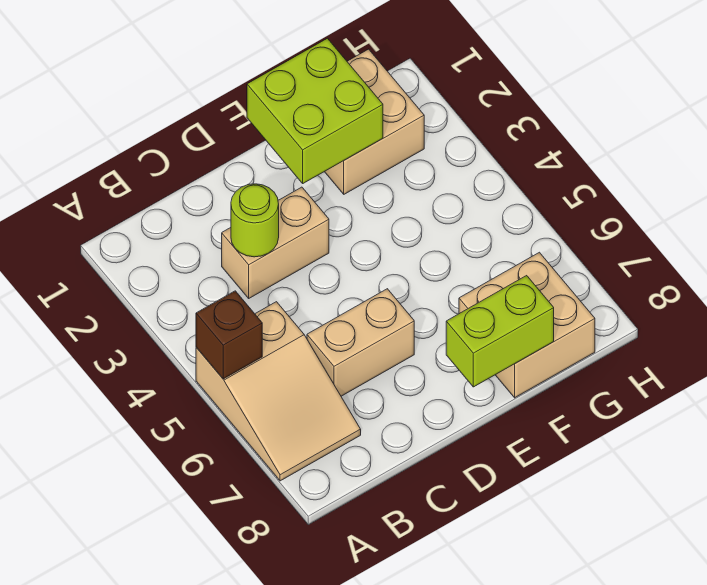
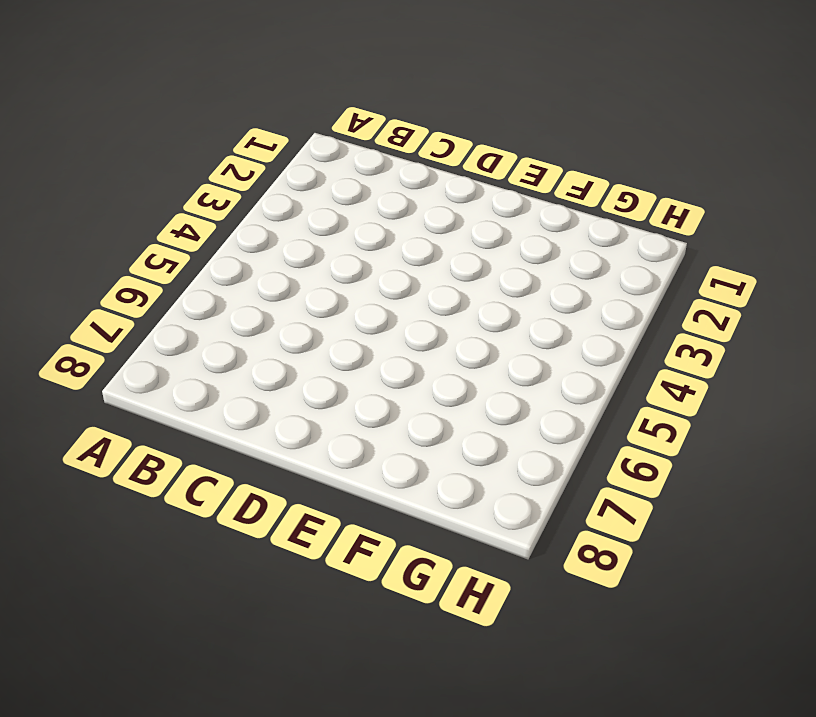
none -> tan slope A5:B7 level 1 top 5
none -> tan brick C3:D3 level 1

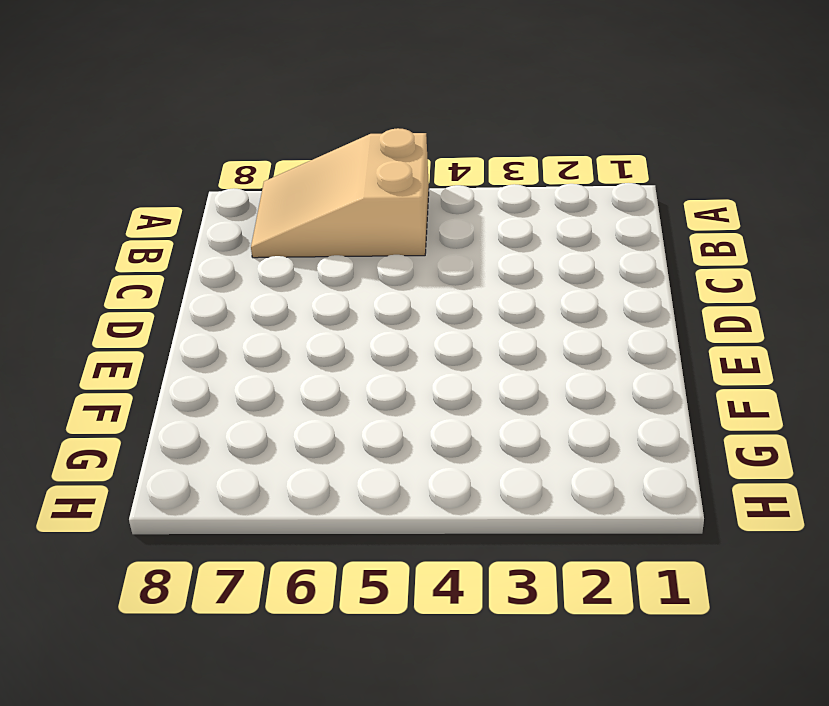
none -> tan brick C3:D3 level 1
none -> tan brick C6:D6 level 1

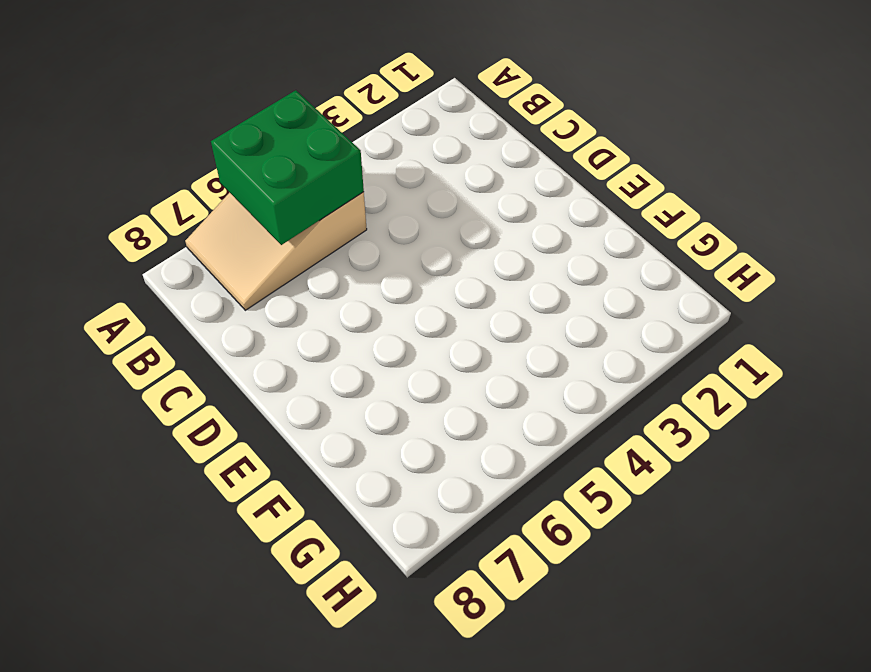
green brick A5:B6 level 2 -> brown brick A5 level 2
none -> tan brick C3:D3 level 1
none -> tan brick C6:D6 level 1

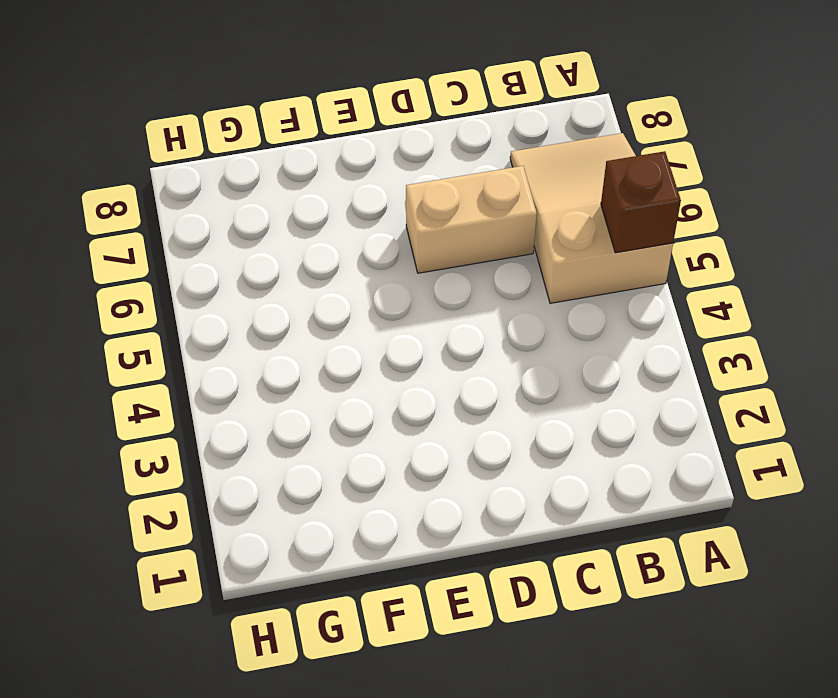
none -> tan brick C3:D3 level 1
none -> tan brick F1:G2 level 1

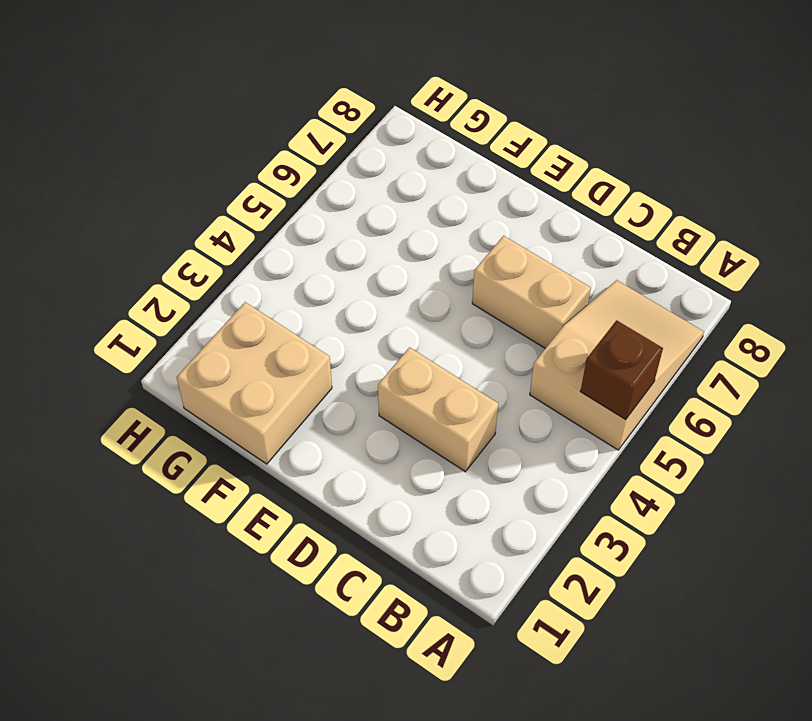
none -> tan brick F7:G8 level 1
none -> lime round brick C3 level 2

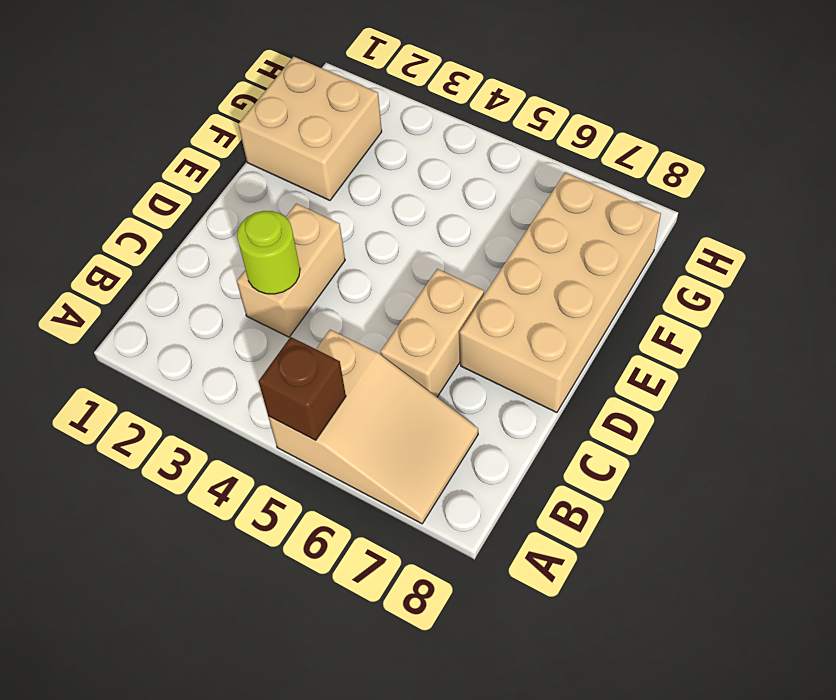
tan brick D7:G8 level 1 -> tan brick F7:G8 level 1
none -> lime brick E1:F2 level 2
none -> lime brick E8:F8 level 2

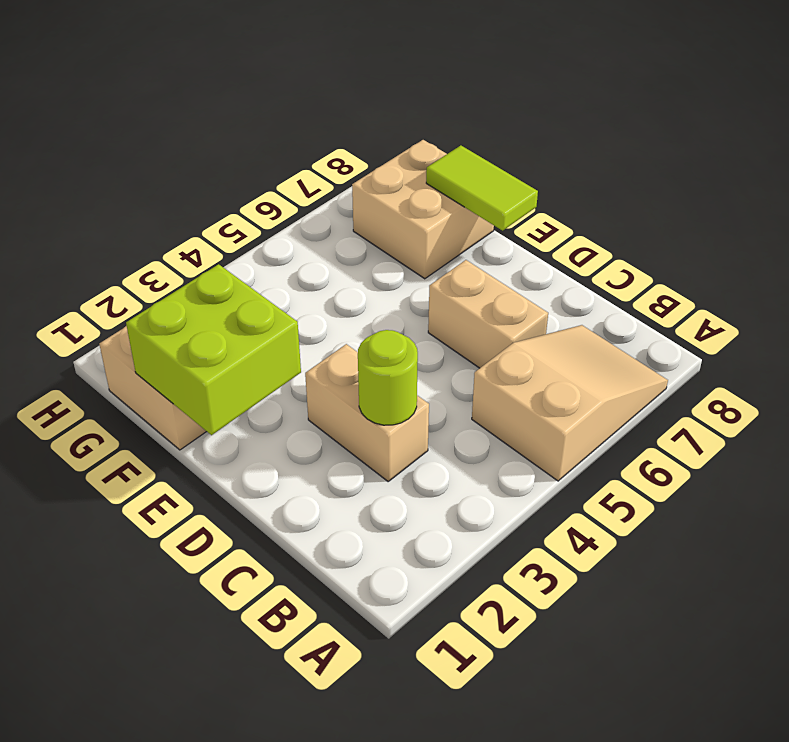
lime tile E8:F8 level 2 -> lime brick E8:F8 level 2
none -> brown brick A5 level 2

